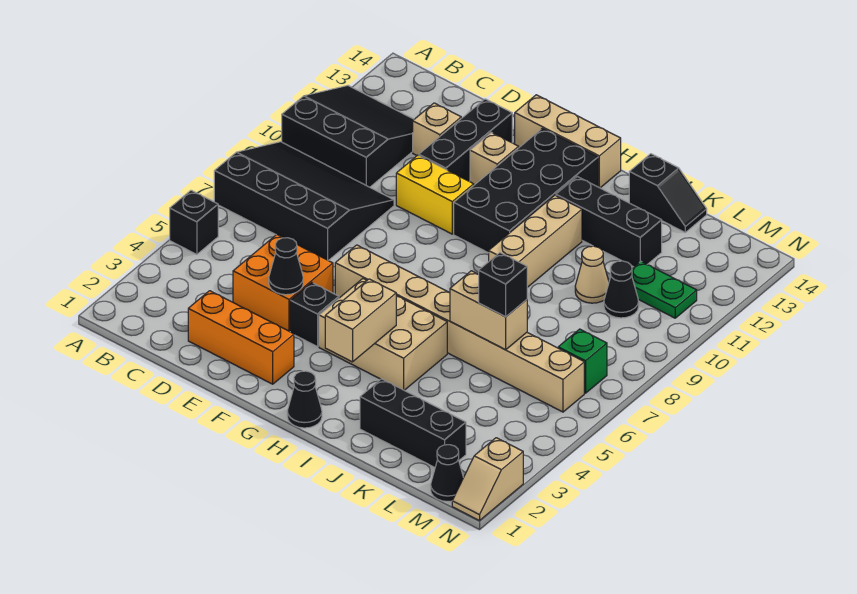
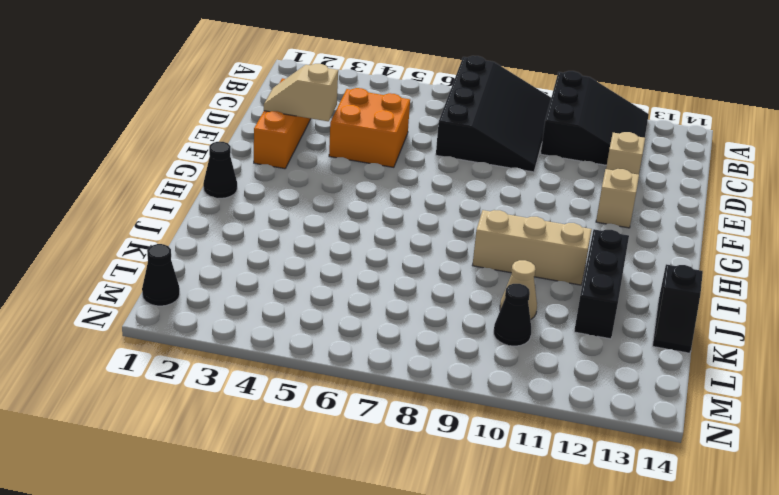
tan slope E2:E3 level 2 top 3 -> tan slope N1:N2 level 1 top 2
none -> black brick A5 level 1
none -> yellow brick E10:F10 level 1
none -> black brick E11:E13 level 1

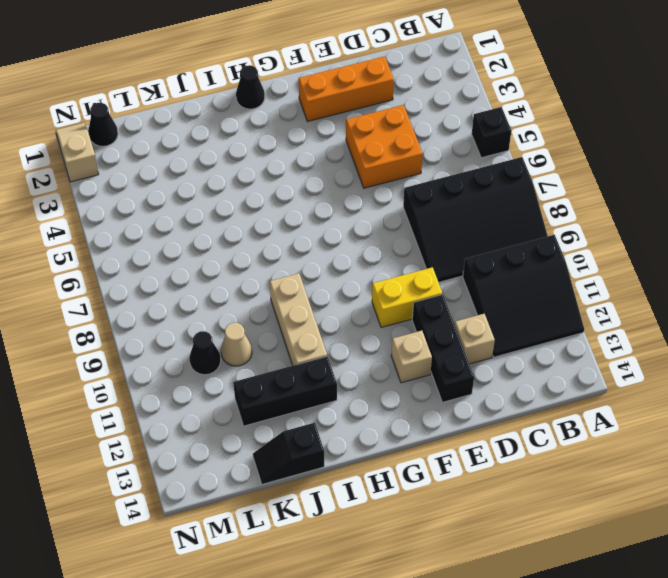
none -> black brick F4 level 1
none -> tan brick F6:M6 level 1
none -> tan brick F14:H14 level 1

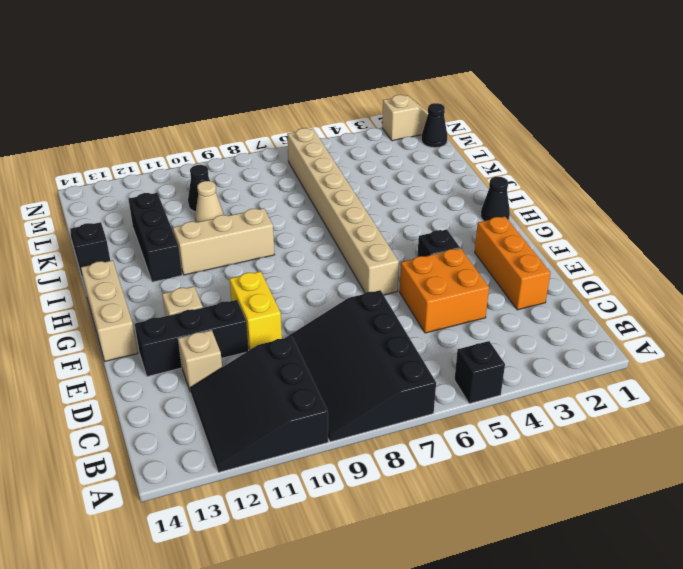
none -> tan brick G4:I5 level 1
none -> black brick G10:H13 level 1
none -> black brick J2:L2 level 1

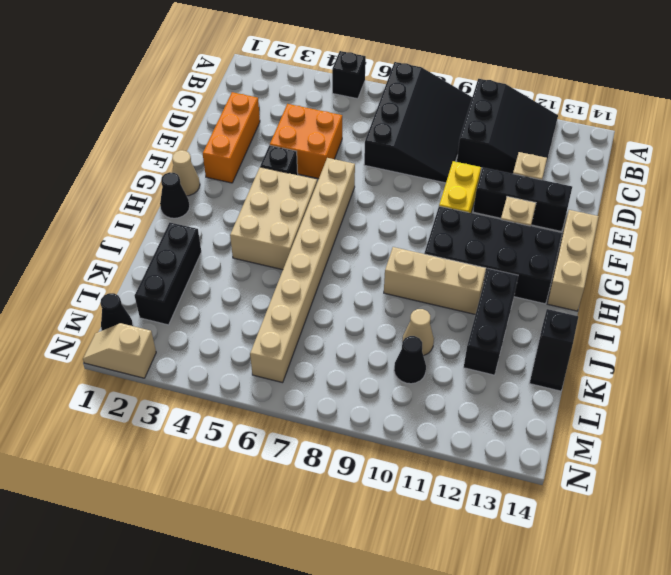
tan cone G1 level 1 -> none
none -> green plate L11:M11 level 1
none -> green brick M7 level 1
none -> black cone E4 level 2

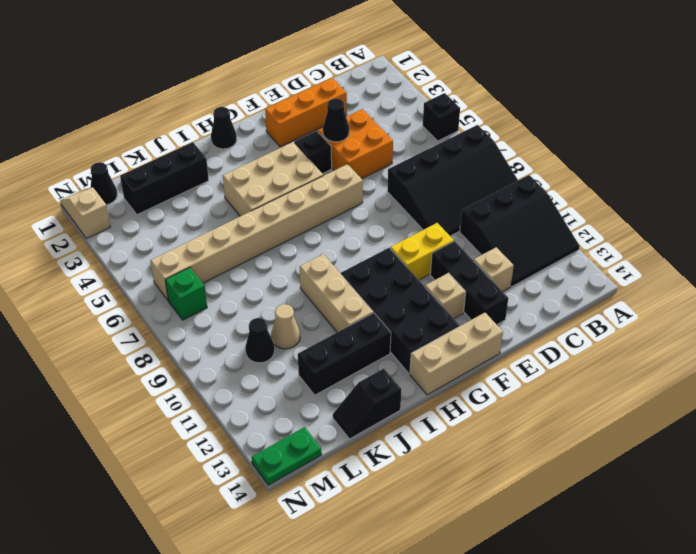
green plate M14:N14 level 1 -> green plate L11:M11 level 1
none -> tan brick H3:H4 level 2
none -> tan brick J6:K6 level 2
none -> black brick K6 level 3

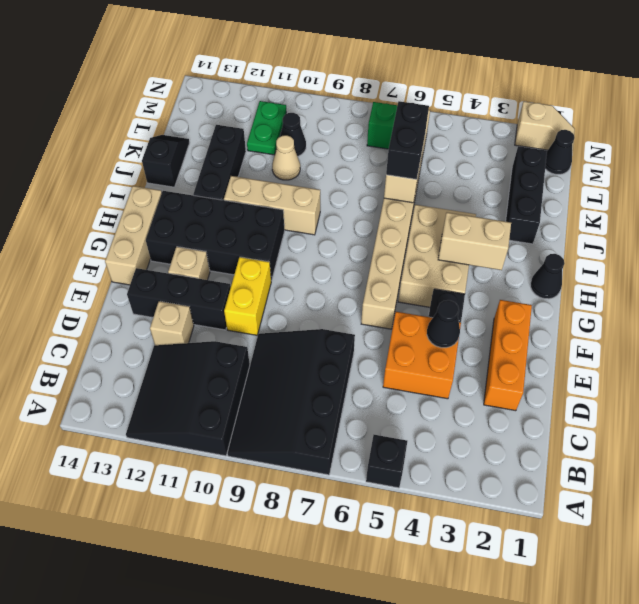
black brick J6:K6 level 3 -> black brick K6 level 3

